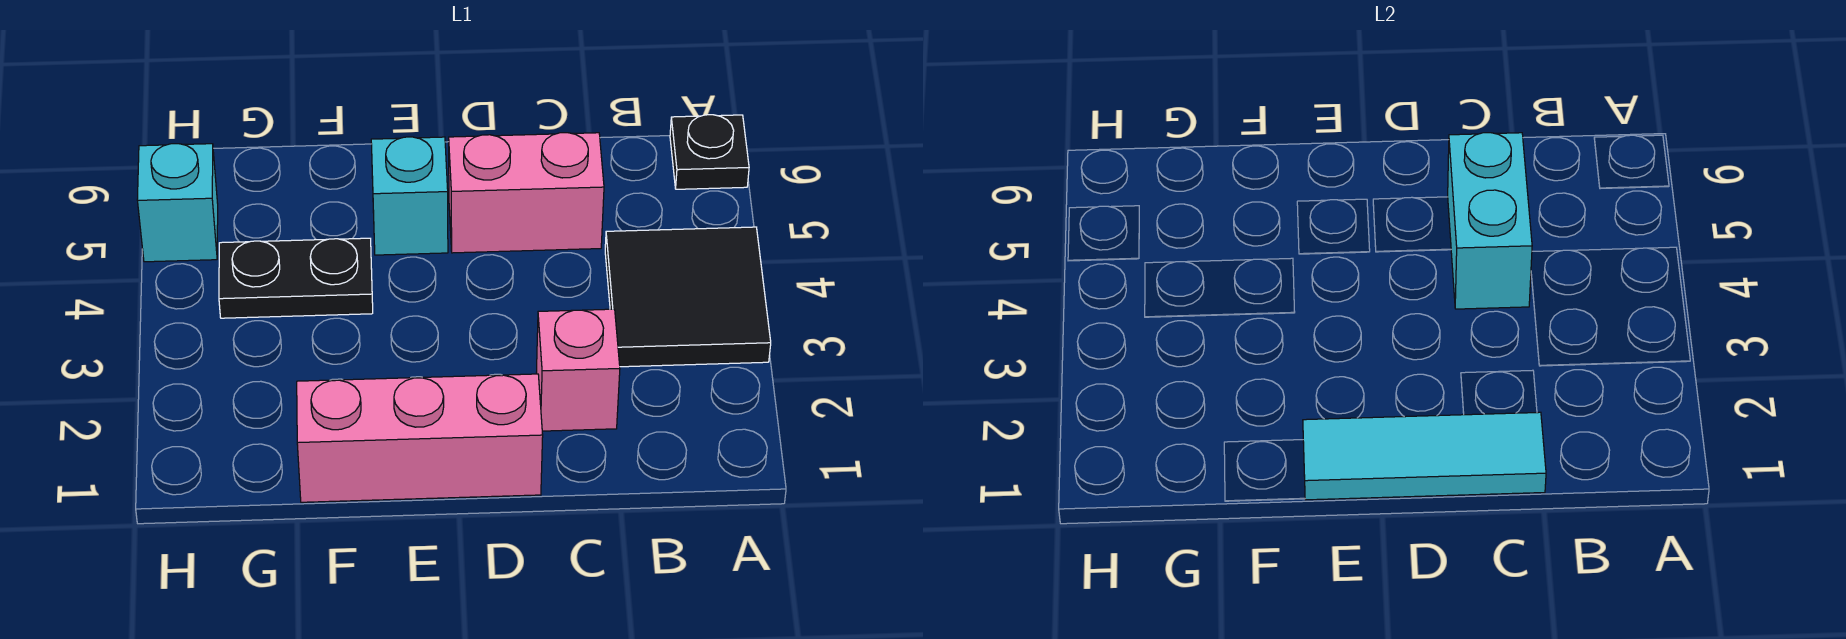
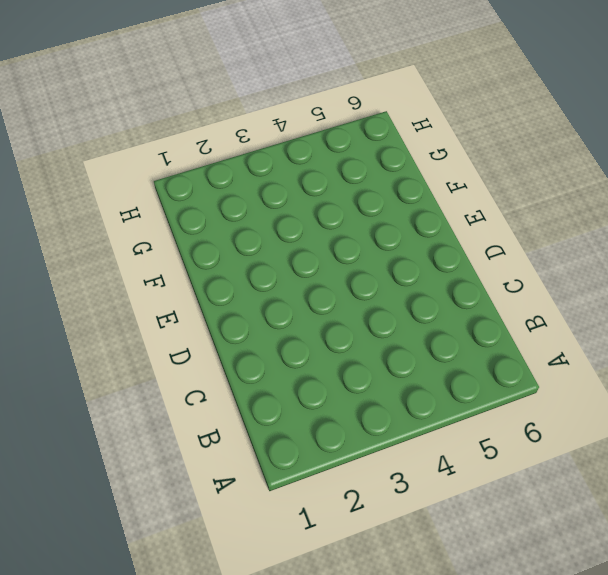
none -> black tile A3:B4 level 1
none -> black plate A6 level 1

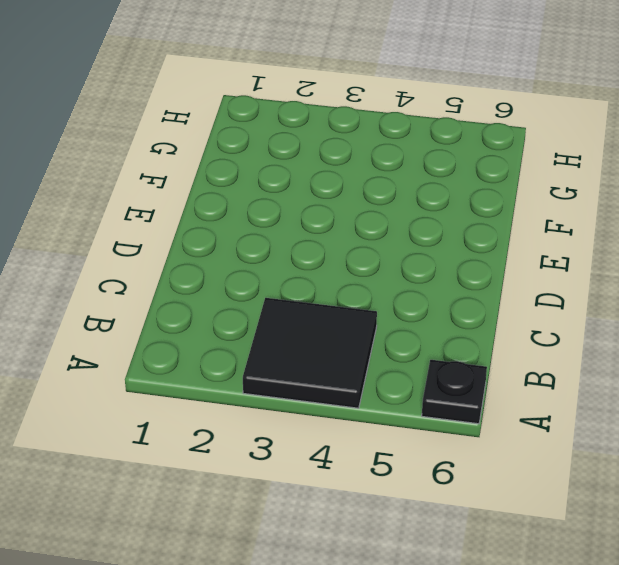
none -> pink brick C2 level 1
none -> pink brick C5:D5 level 1

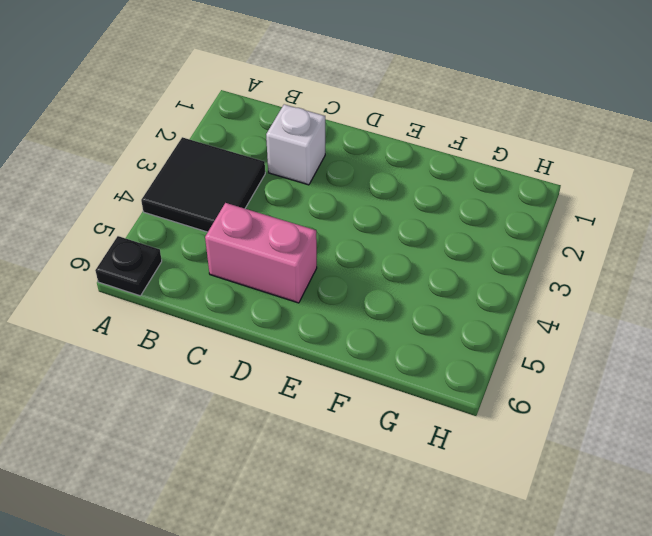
white brick C2 level 1 -> pink brick C2 level 1
none -> pink brick D1:F1 level 1
none -> cyan brick E5 level 1

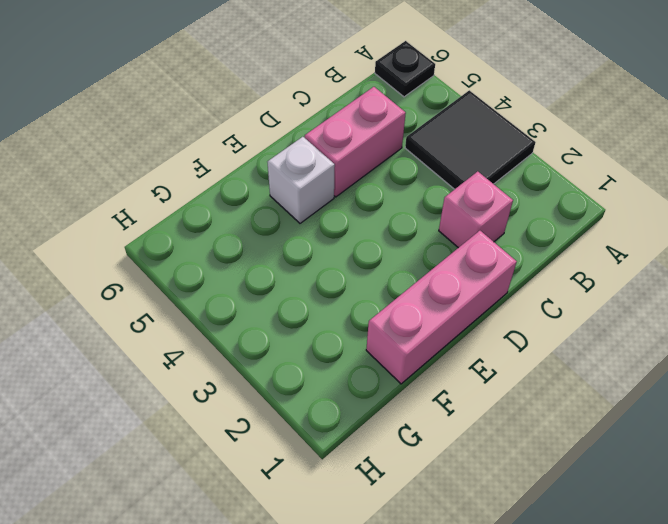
white brick E5 level 1 -> cyan brick E5 level 1
none -> black plate F4:G4 level 1
none -> cyan brick H5 level 1

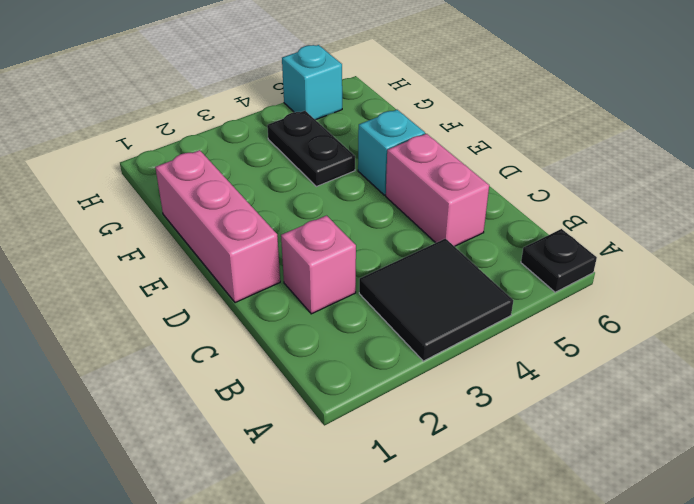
none -> cyan tile C1:E1 level 2
none -> cyan brick C4:C5 level 2

